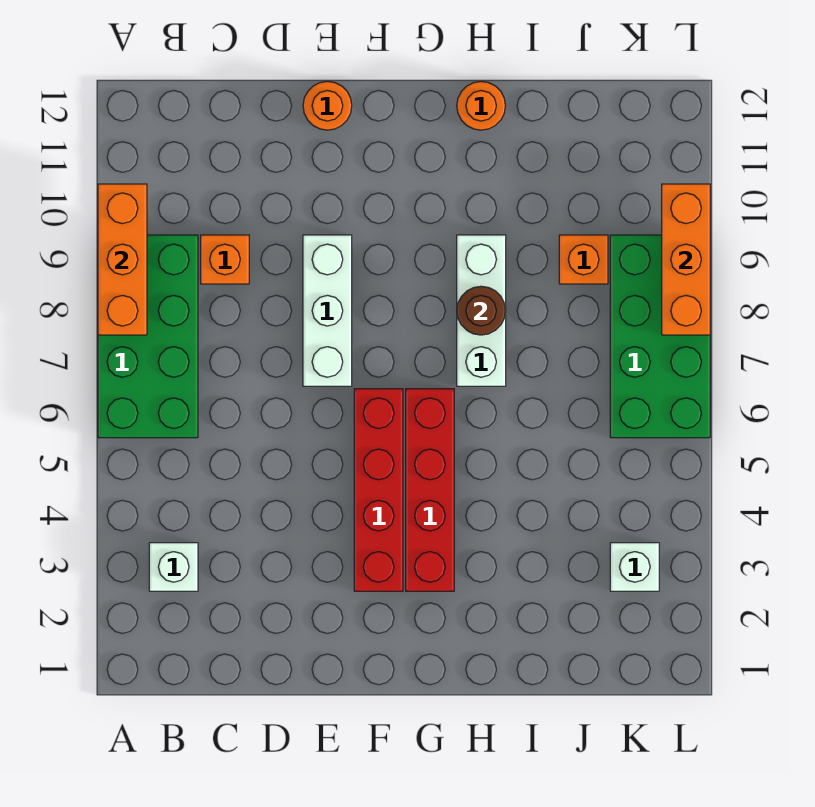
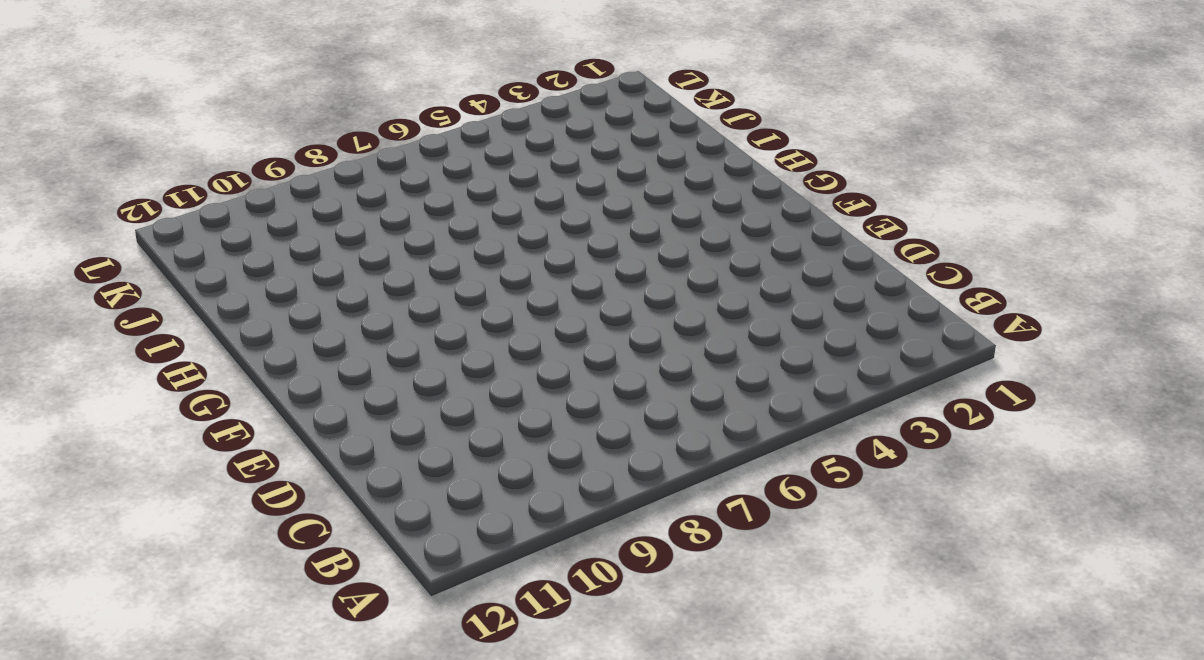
none -> green brick A6:B9 level 1
none -> white brick B3 level 1
none -> orange brick C9 level 1

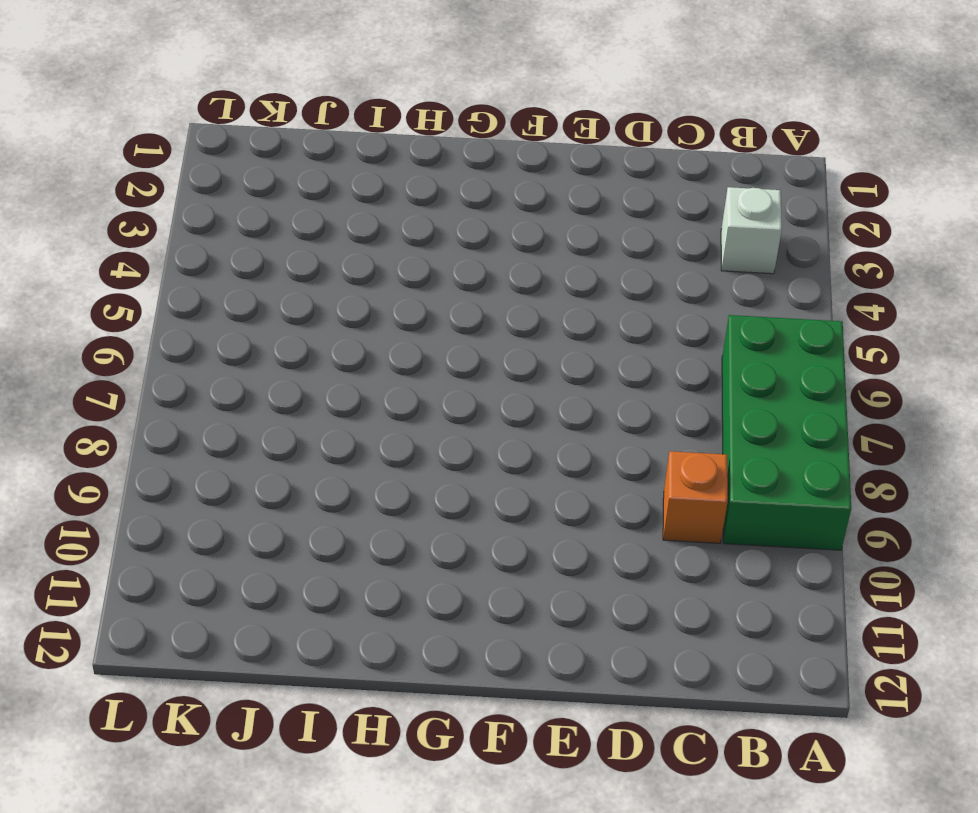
none -> white brick E7:E9 level 1
none -> orange round brick E12 level 1
none -> red brick F3:F6 level 1

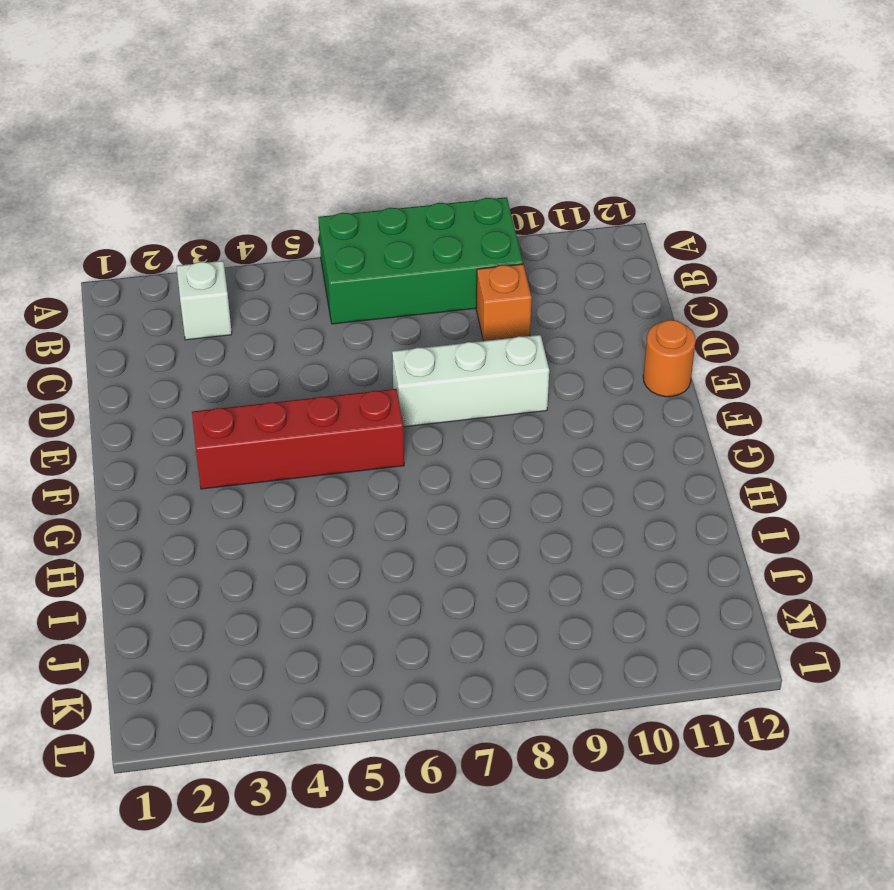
none -> red brick G3:G6 level 1
none -> white brick H7:H9 level 1
none -> orange round brick H12 level 1

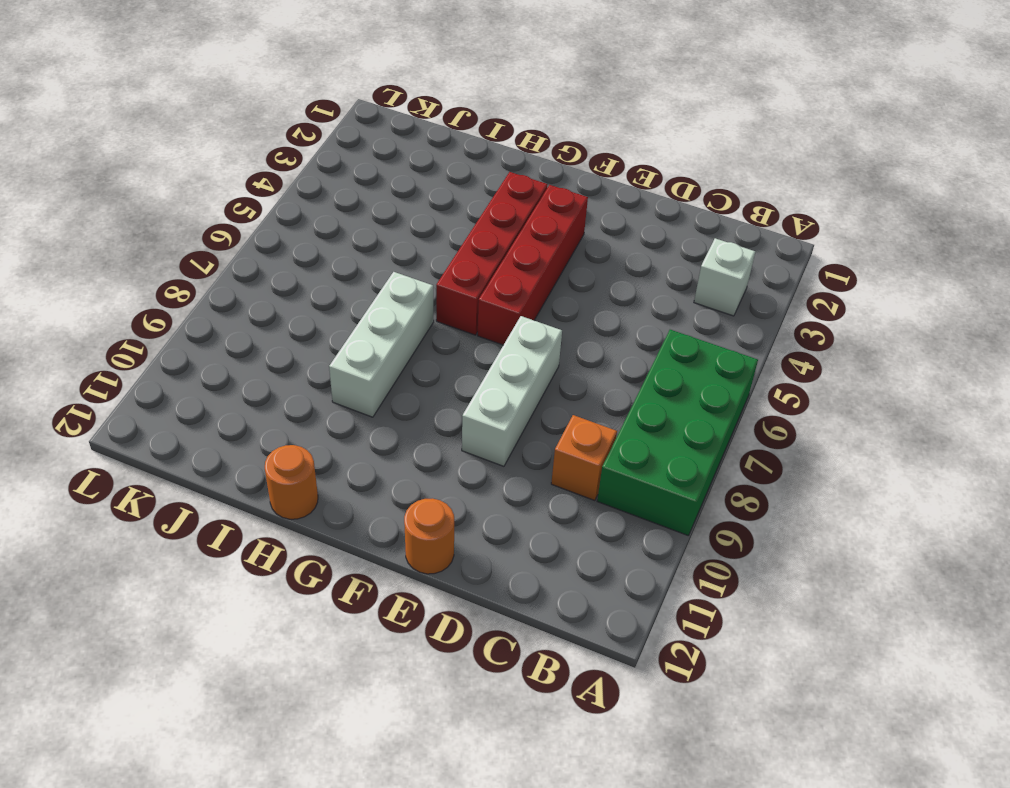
none -> orange brick J9 level 1
none -> white brick K3 level 1
none -> green brick K6:L9 level 1

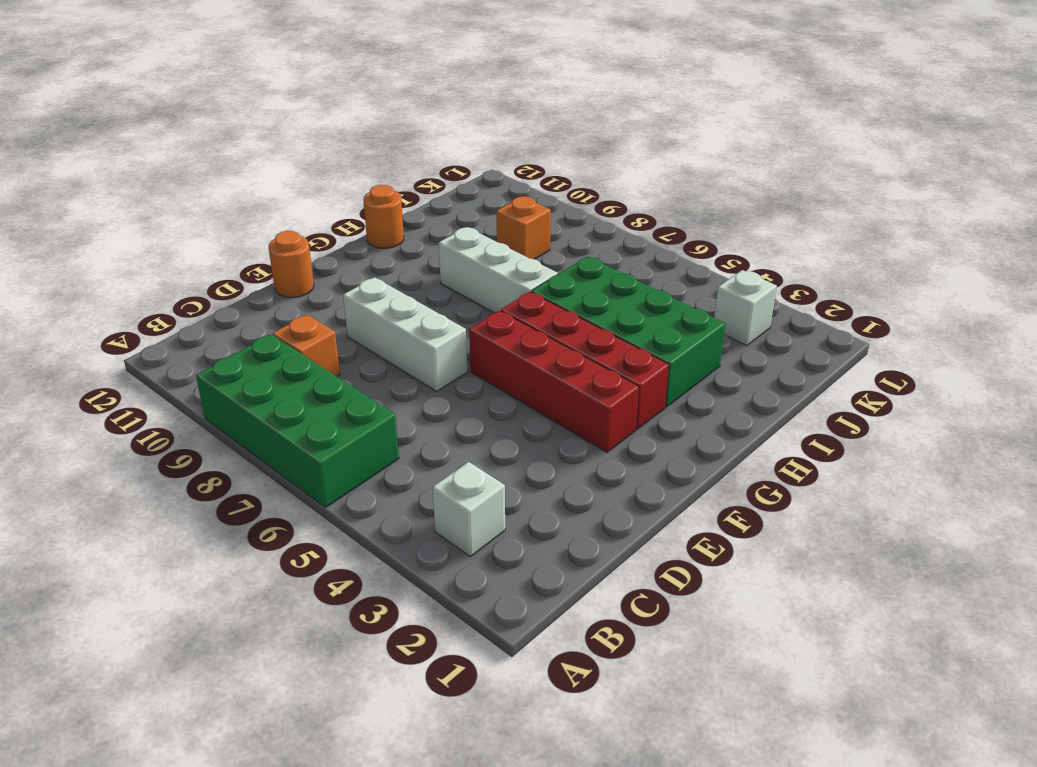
green brick H3:I6 level 1 -> green brick K6:L9 level 1
none -> orange brick A8:A10 level 2
none -> brown round brick H8 level 2
none -> orange brick L8:L10 level 2

